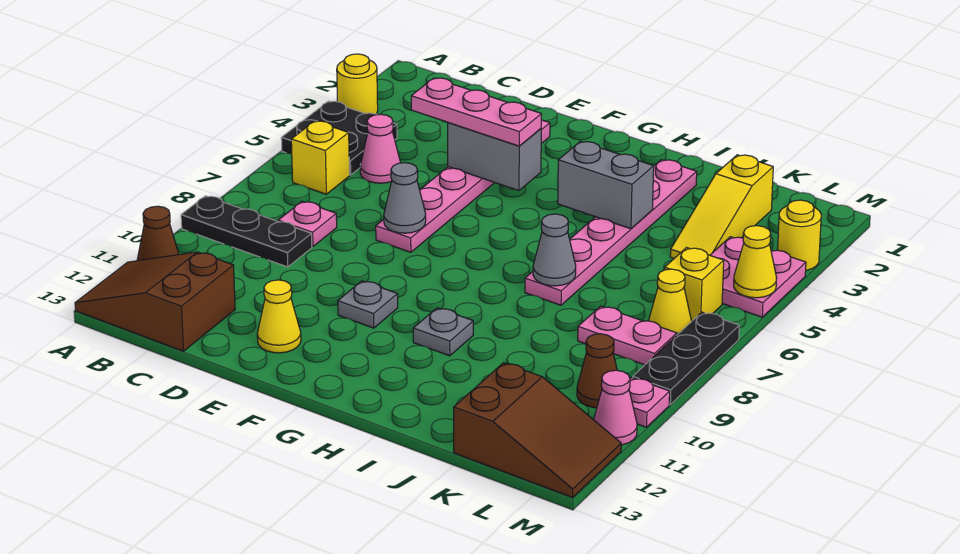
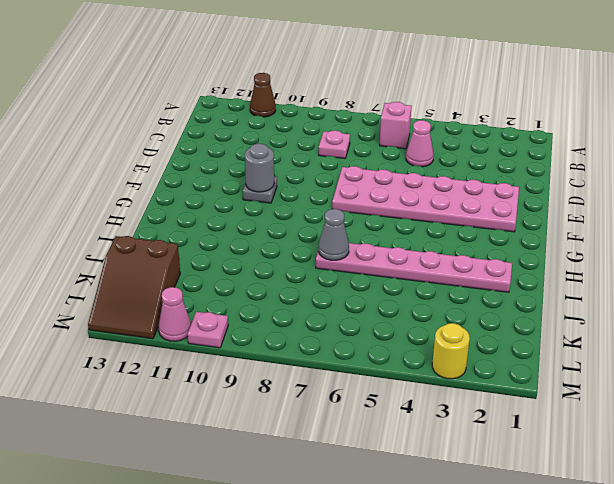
pink brick B6 level 1 -> yellow brick B6 level 1
pink plate E2:F7 level 1 -> pink plate E2:E7 level 1
grey round brick F10 level 2 -> none
none -> yellow round brick A3 level 1
none -> black plate A4:B5 level 1
none -> black plate A9:C9 level 1
none -> brown slope A12:C13 level 1 top C

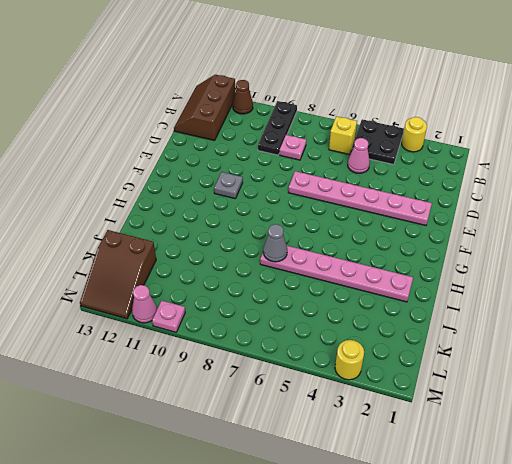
brown slope A12:C13 level 1 top 12 -> brown slope A12:C13 level 1 top C
none -> yellow cone E12 level 1
none -> grey plate H10 level 1
none -> yellow slope K2:K4 level 1 top 2
none -> pink plate K8:L8 level 1

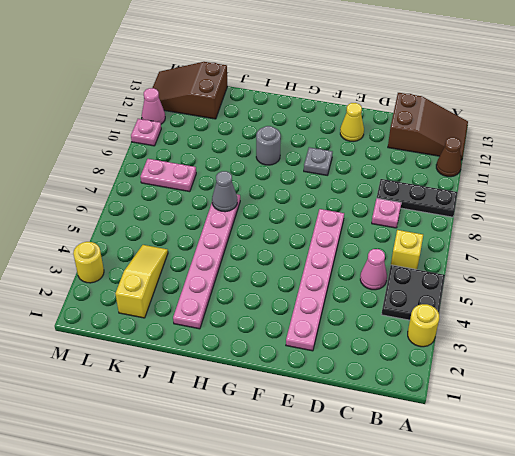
grey round brick H10 level 1 -> grey plate H10 level 1
none -> pink plate L4:M5 level 1
none -> yellow brick L6 level 1
none -> yellow cone L7 level 1
none -> brown cone L10 level 1

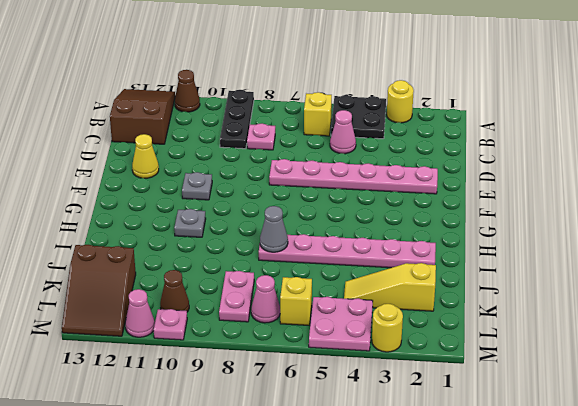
pink cone L7 level 1 -> yellow cone L7 level 1
none -> black plate M7:M9 level 1
none -> grey brick E4:F4 level 2
none -> grey cone E7 level 2
none -> grey brick H4:I4 level 2

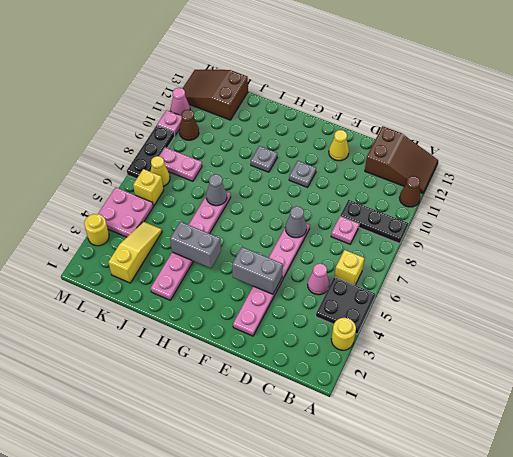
none -> yellow cone M5 level 2
none -> pink plate D4:F4 level 3

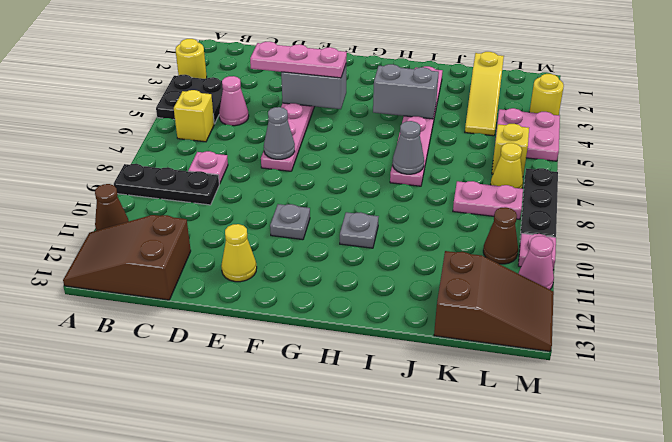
none -> yellow cone M5 level 2

